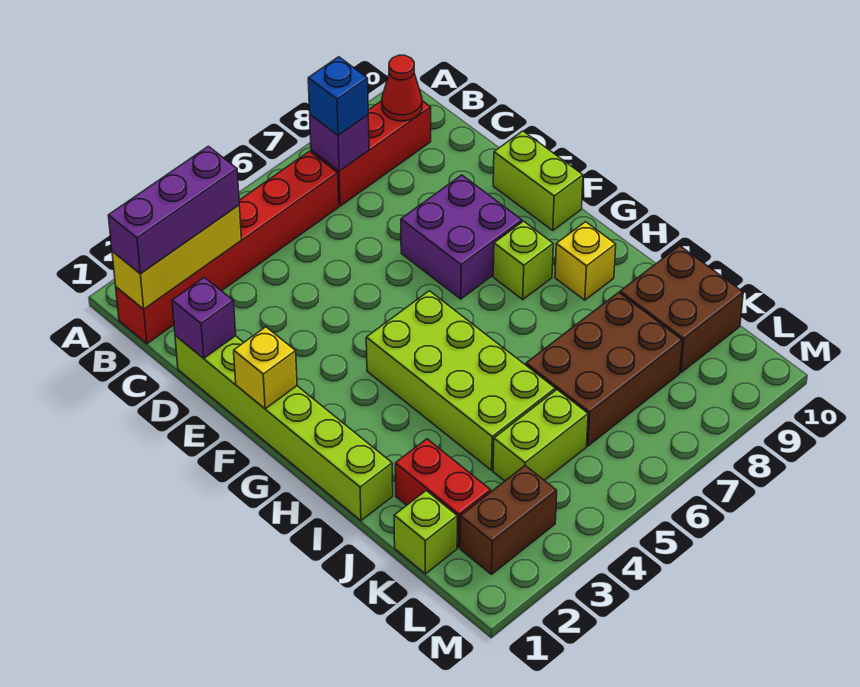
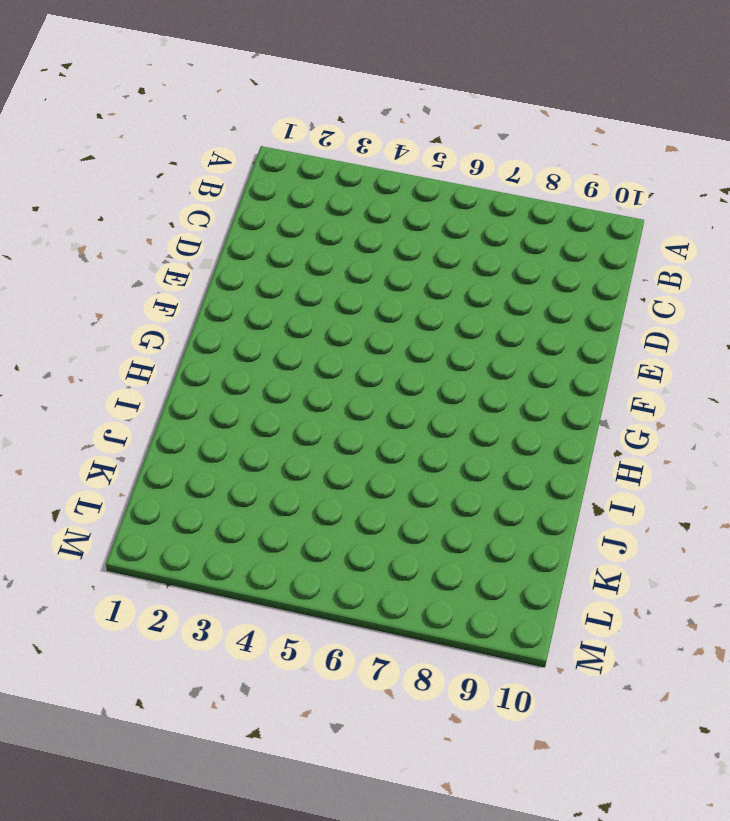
none -> red brick B1:B6 level 1
none -> red brick B7:B9 level 1
none -> lime brick D1:I1 level 1

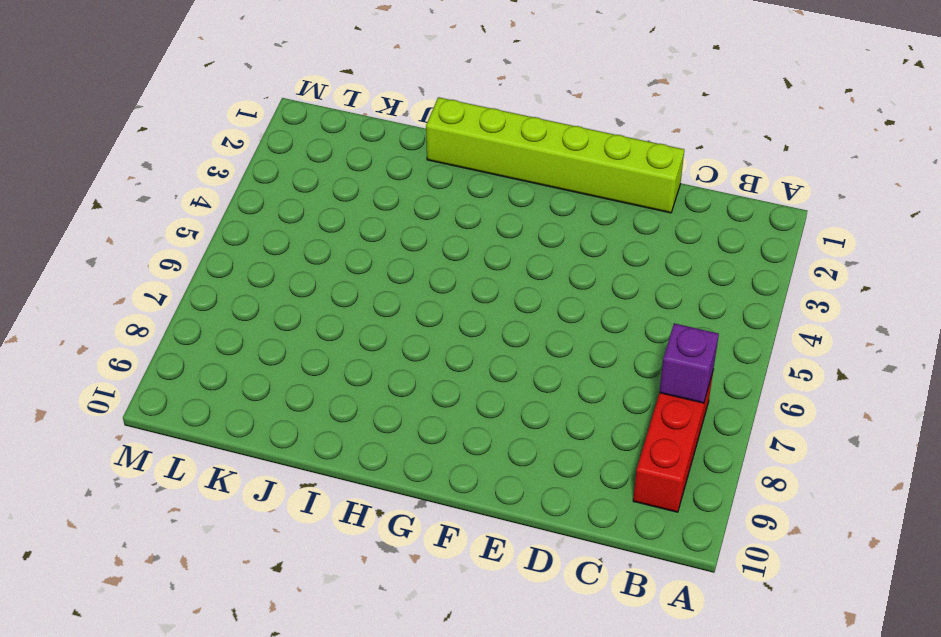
none -> red brick B1:B6 level 1
none -> purple brick E7:F8 level 1
none -> lime brick E10:F10 level 1

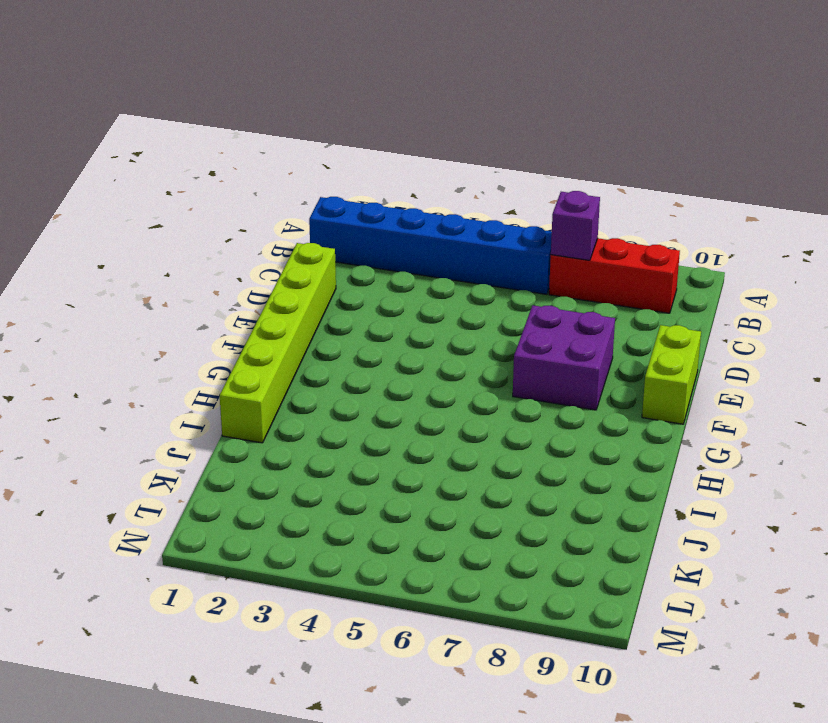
blue brick B1:B6 level 1 -> red brick B1:B6 level 1
none -> lime brick G4:J5 level 1
none -> lime brick G8 level 1
none -> yellow brick H9 level 1

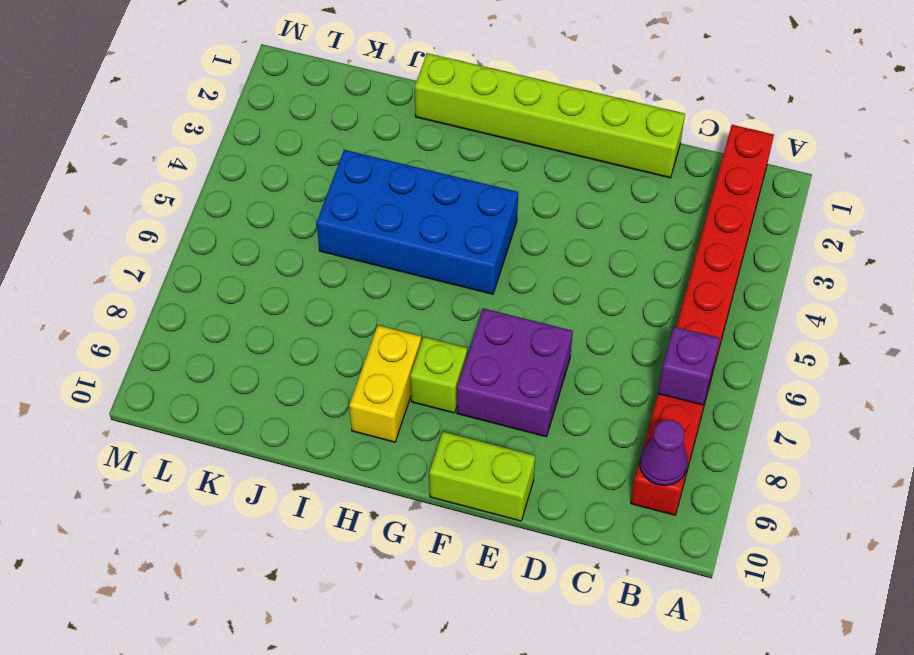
purple cone B9 level 2 -> red cone B9 level 2
blue brick G4:J5 level 1 -> lime brick G4:J5 level 1
yellow brick H8:H9 level 1 -> yellow brick H9 level 1
none -> red brick J2:K2 level 1
none -> brown brick J6:K8 level 1
none -> brown brick J9:K10 level 1

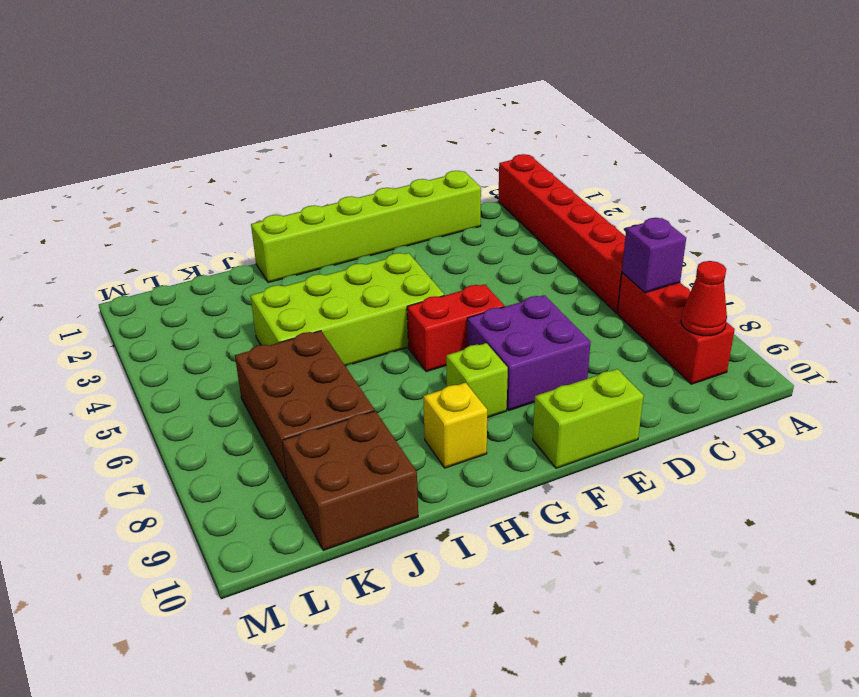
red brick F6:G6 level 1 -> red brick J2:K2 level 1
none -> lime brick K1 level 1
none -> lime brick K4:K5 level 1
none -> brown brick L2:L3 level 1

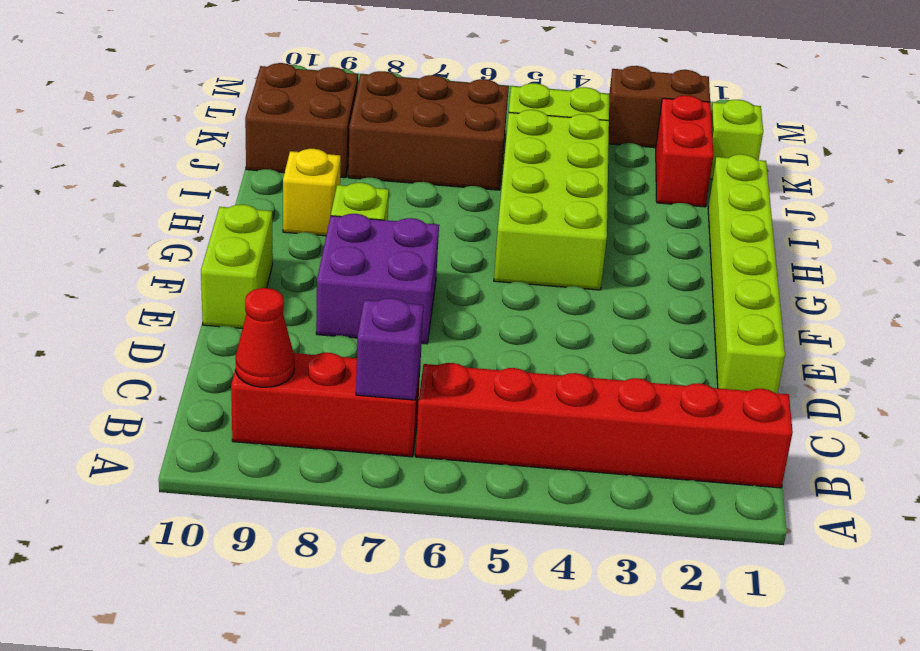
none -> yellow brick B1:B3 level 2
none -> purple brick D1 level 2
none -> yellow brick F1 level 2

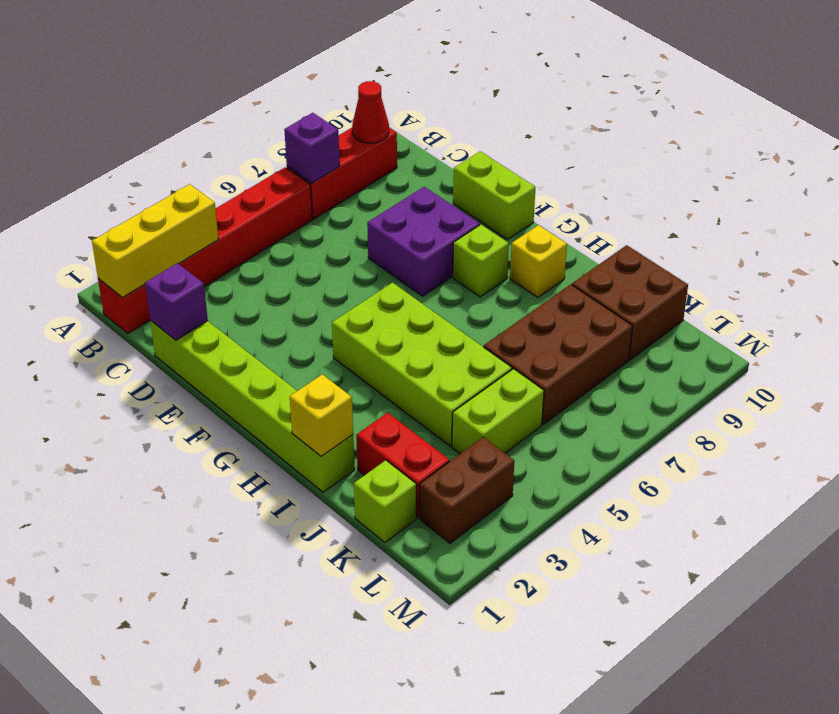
yellow brick I1 level 2 -> yellow brick F1 level 2
none -> purple brick B1:B3 level 3
none -> blue brick B7 level 3

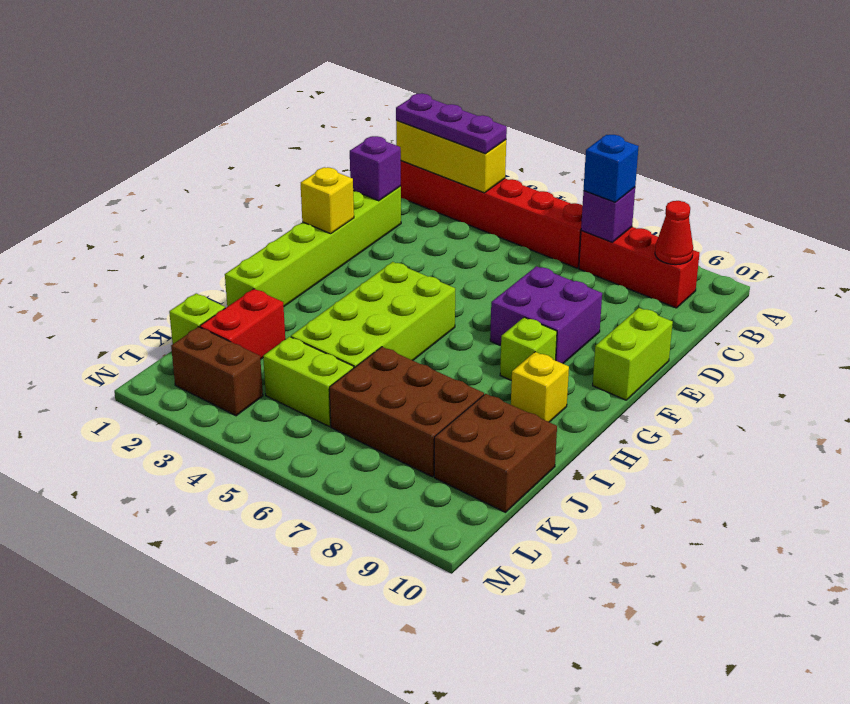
purple plate B1:B3 level 3 -> purple brick B1:B3 level 3

